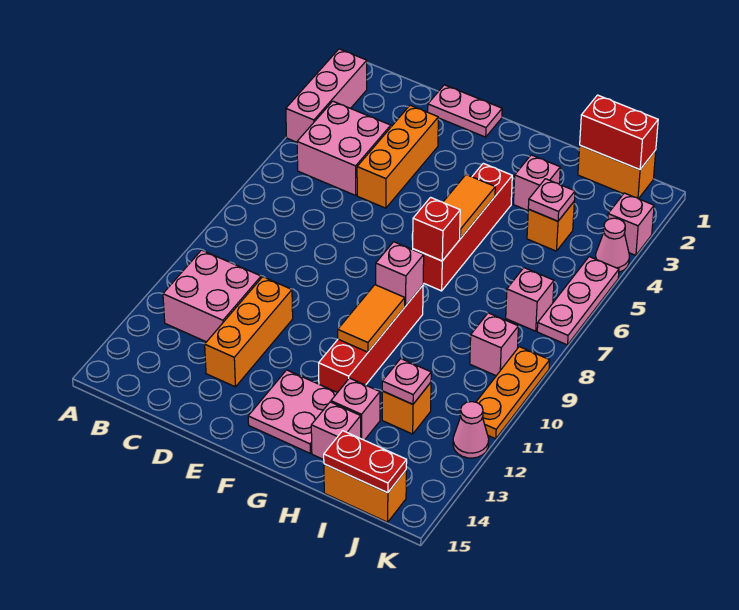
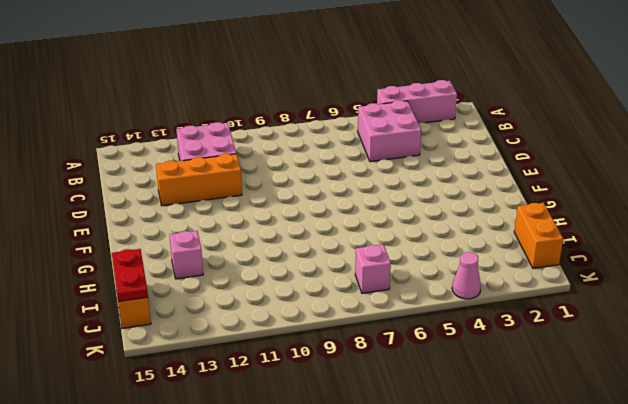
none -> pink plate D1:E1 level 1
none -> orange brick D3:D5 level 1
none -> pink plate F13:G14 level 1
none -> red brick G4:G7 level 1

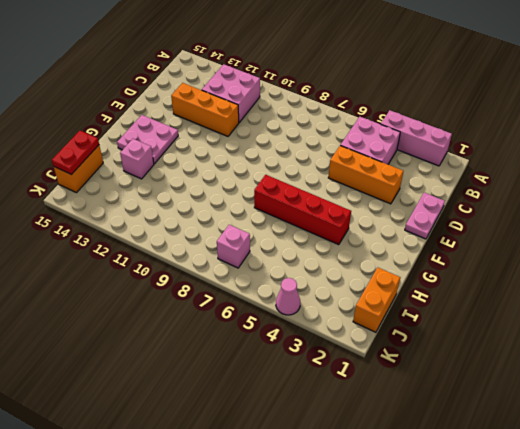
none -> red brick G9:G12 level 1
none -> pink brick H3 level 1
none -> pink brick H14 level 1
none -> orange brick I4 level 1

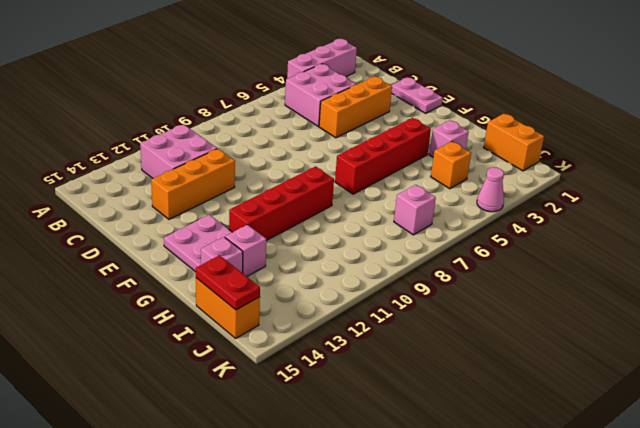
none -> orange brick I12 level 1
none -> pink brick J9 level 1
none -> pink brick K3 level 1
none -> pink plate K5:K7 level 1

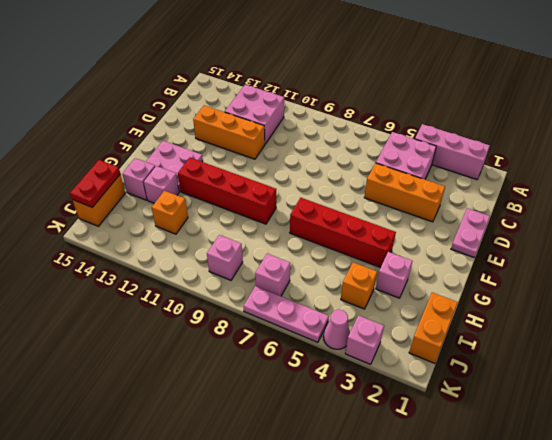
none -> orange plate K9:K11 level 1
none -> pink cone K12 level 1
none -> orange tile G5:G6 level 2
none -> red brick G7 level 2

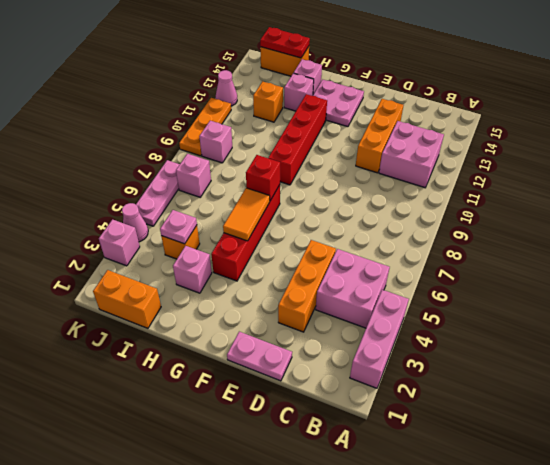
none -> pink brick G9 level 2
none -> orange tile G10:G11 level 2
none -> red brick I1:J1 level 2
none -> pink plate I12 level 2

